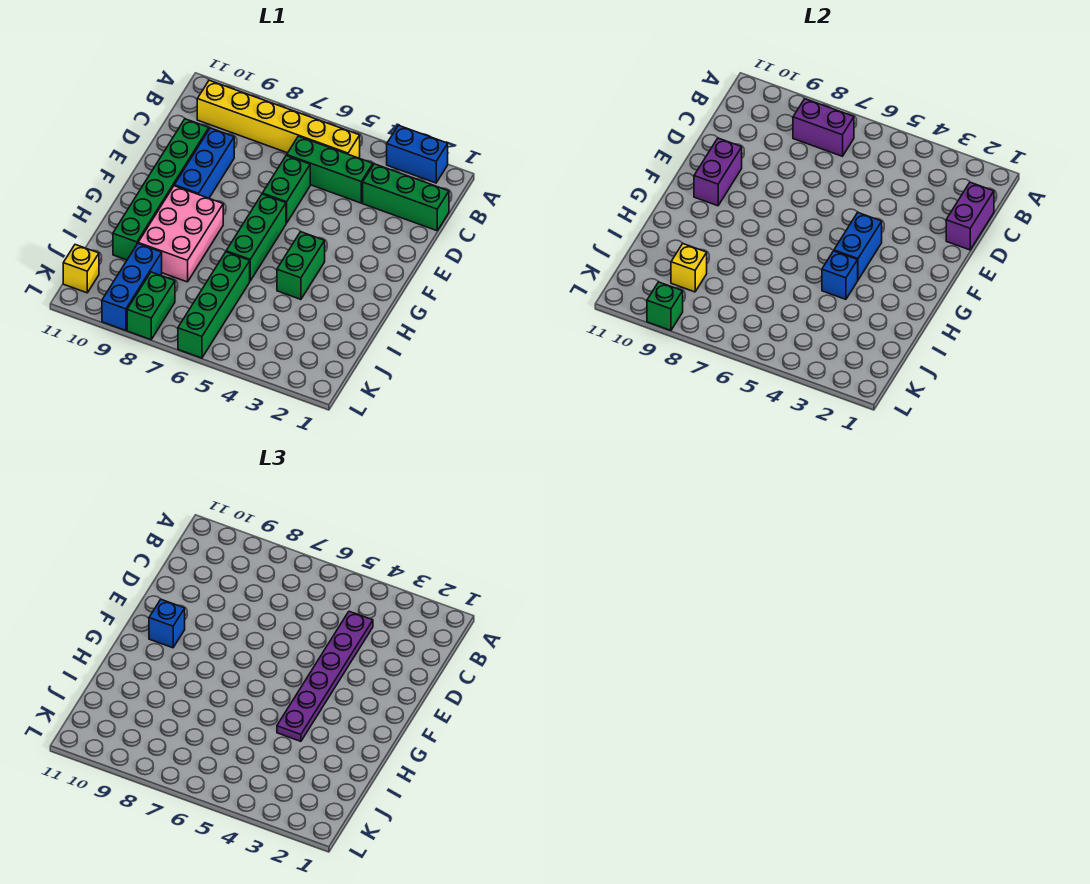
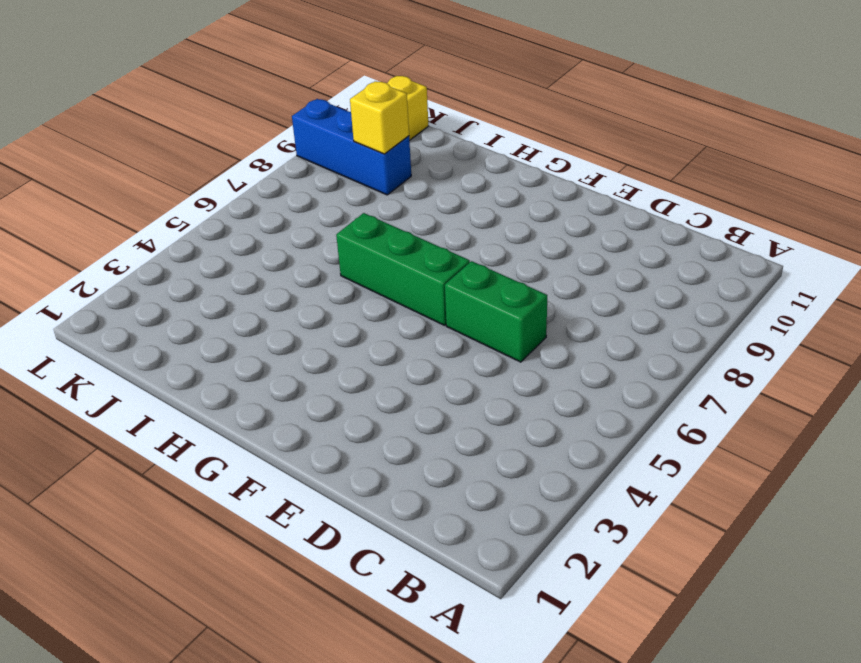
none -> blue brick A2:A3 level 1
none -> yellow brick B5:B10 level 1
none -> green brick C1:C3 level 1

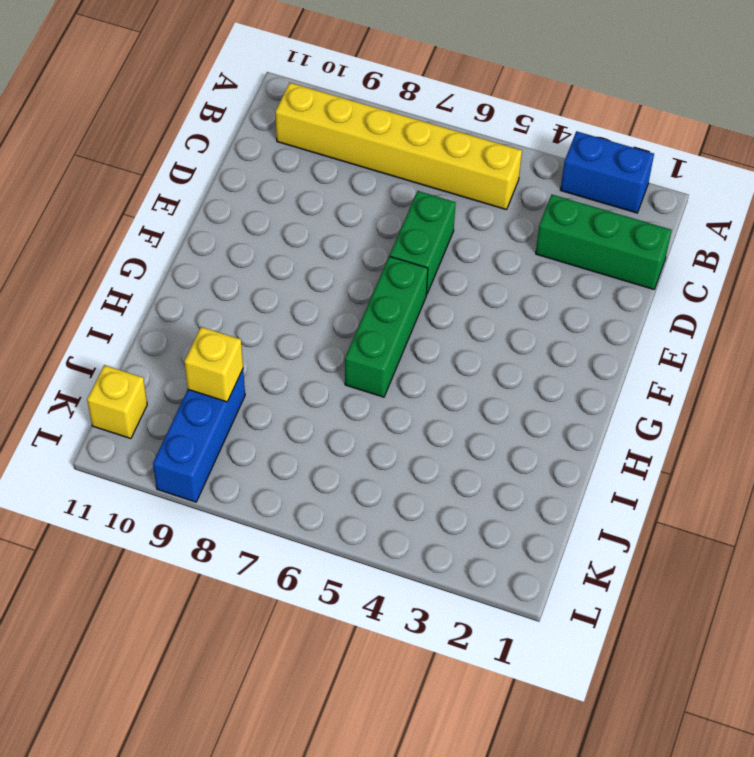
none -> green brick C4:C6 level 1
none -> blue brick D9:F9 level 1
none -> green brick D10:I10 level 1

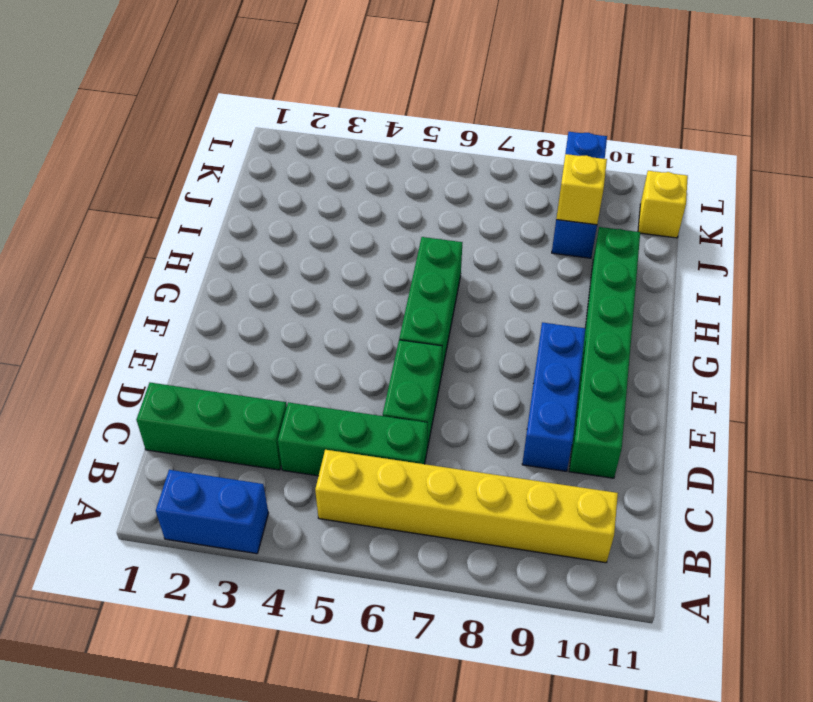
none -> green brick G4:H4 level 1
none -> pink brick G8:I9 level 1
none -> green brick I6:L6 level 1

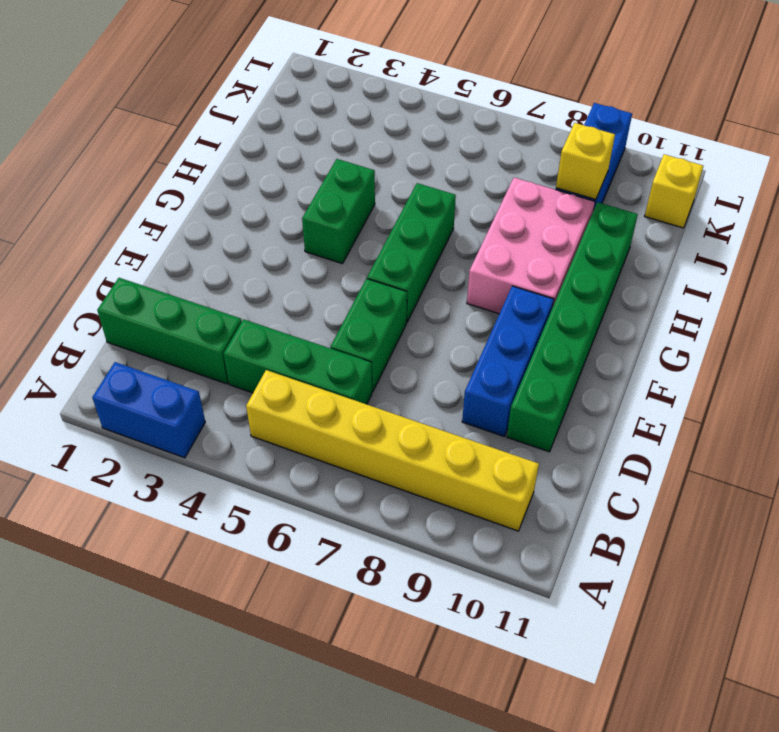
none -> green brick I6:L6 level 1
none -> green brick K8:L8 level 1
none -> purple brick B7:B8 level 2

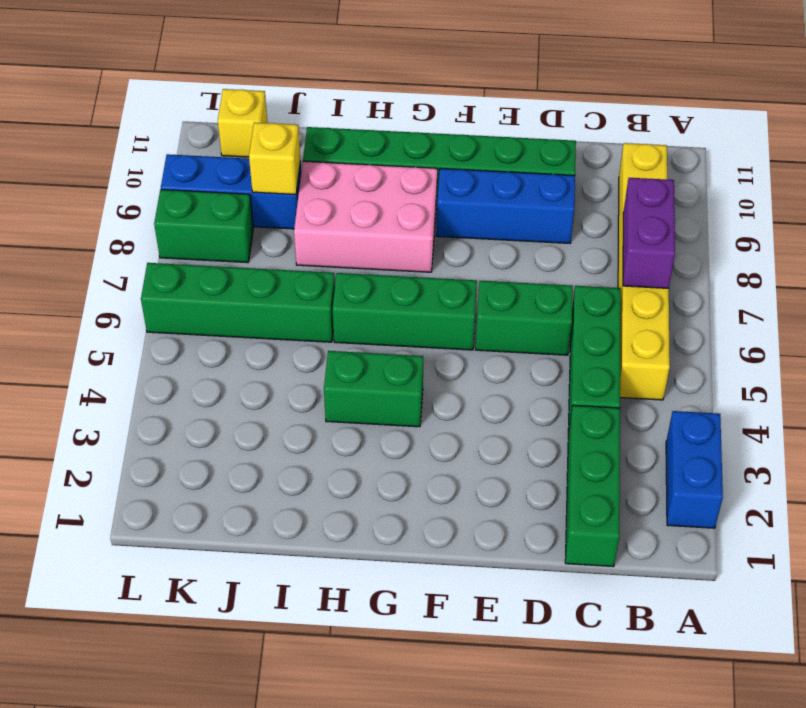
none -> purple brick C1:D1 level 2
none -> purple brick E10:F10 level 2
none -> blue brick F4:G4 level 2

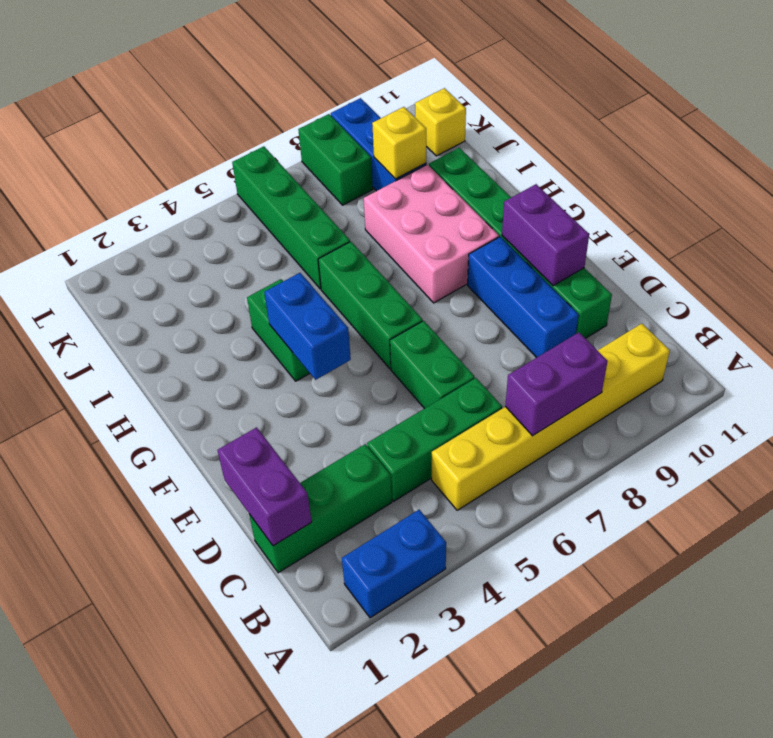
none -> blue brick H4 level 2
none -> green brick L9 level 2
none -> purple plate C4:H4 level 3

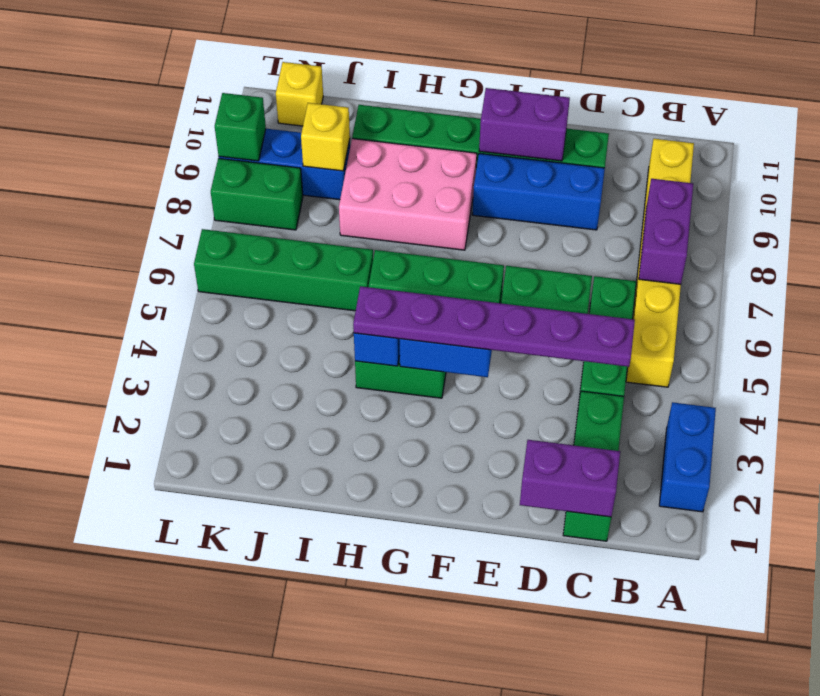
none -> blue brick F10 level 3

